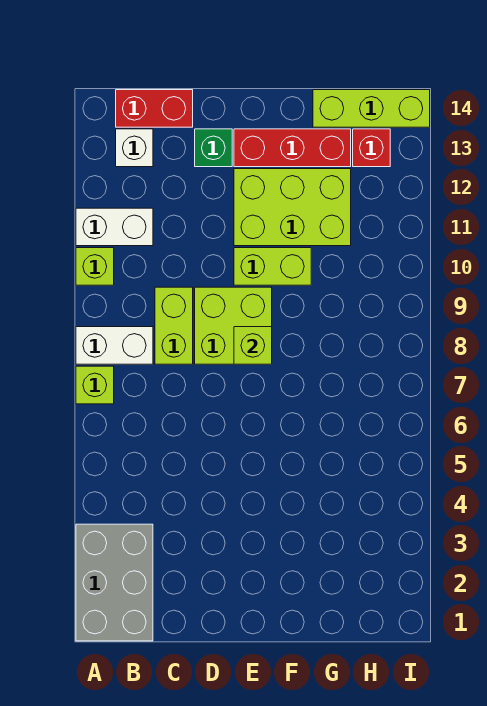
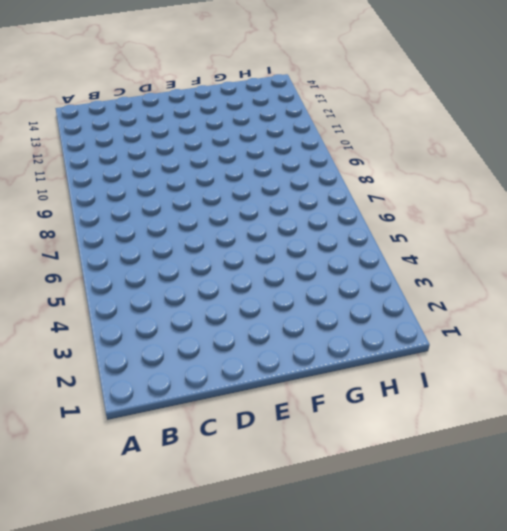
none -> grey brick A1:B3 level 1
none -> lime brick A7 level 1
none -> white brick A8:B8 level 1

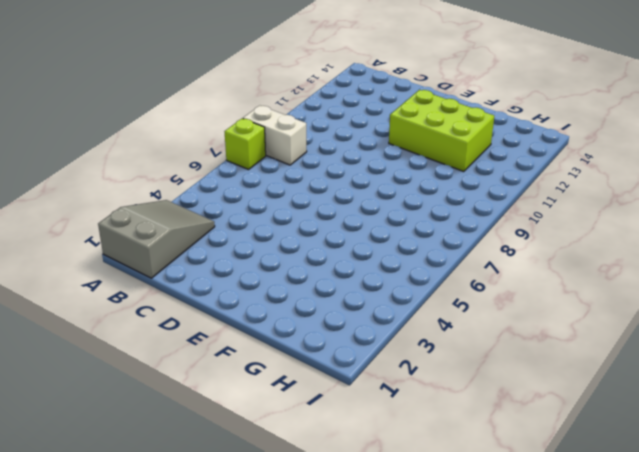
grey slope A1:B3 level 1 top 1 -> grey brick A1:B3 level 1
none -> lime brick A10 level 1
none -> white brick A11:B11 level 1
none -> white brick B13 level 1

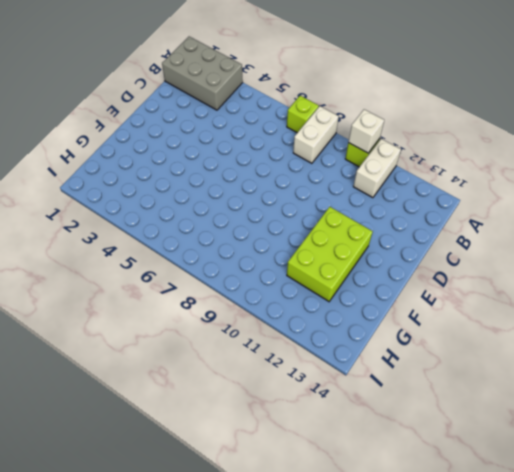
white brick A10 level 2 -> white brick B13 level 1
none -> red brick B14:C14 level 1
none -> lime brick C8:C9 level 1
none -> lime brick D8:E9 level 1

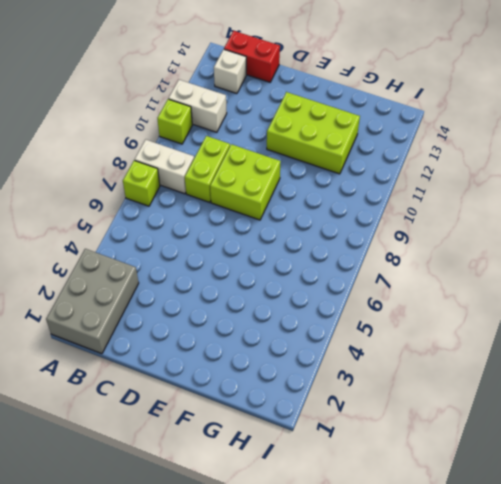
none -> green brick D13 level 1
none -> lime brick E10:F10 level 1
none -> red brick E13:G13 level 1

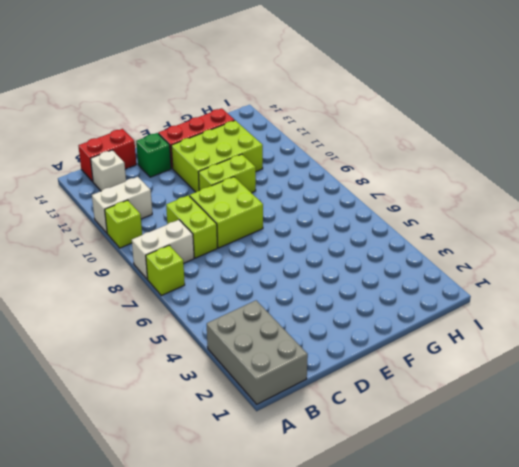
none -> lime brick G14:I14 level 1
none -> red brick H13 level 1
none -> lime brick E8 level 2

